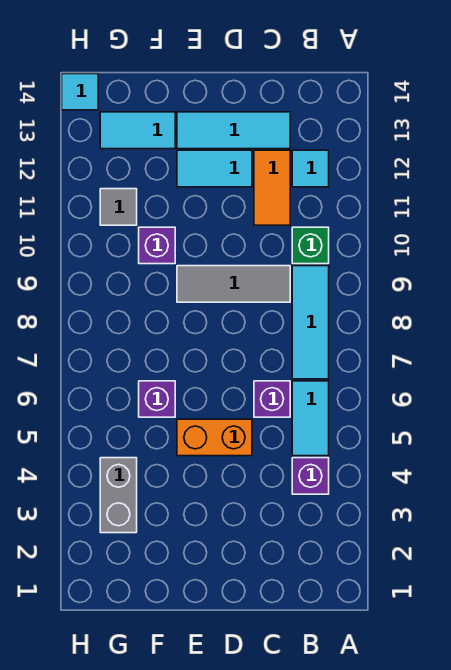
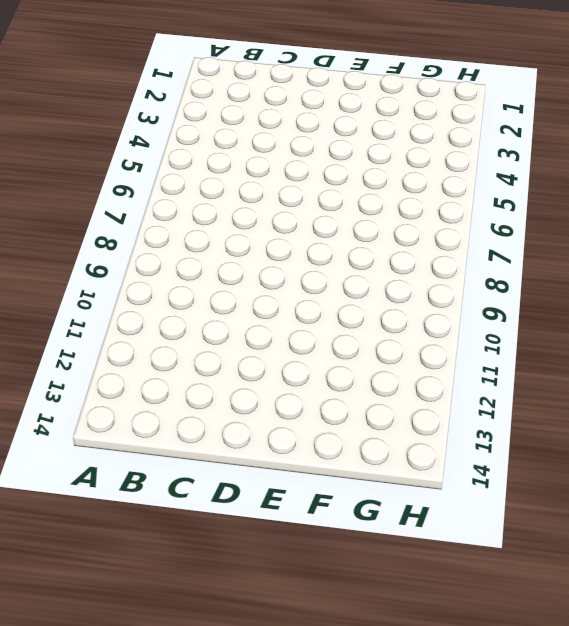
none -> purple brick B4 level 1
none -> cyan tile B5:B6 level 1
none -> cyan tile B7:B9 level 1

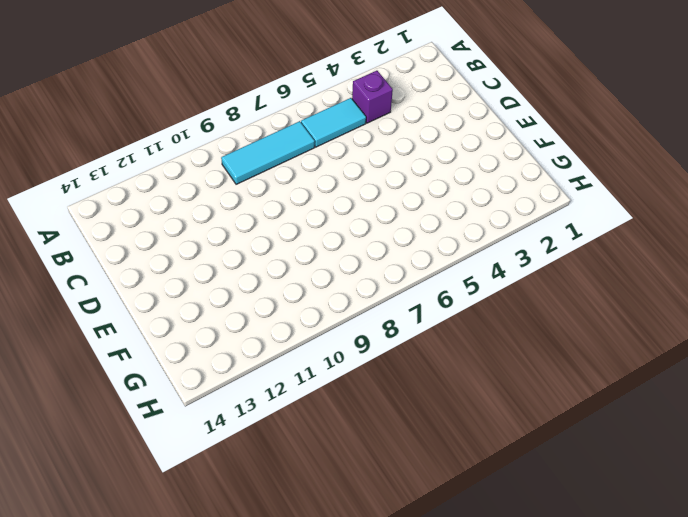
none -> green brick B10 level 1
none -> cyan tile B12 level 1
none -> purple brick C6 level 1

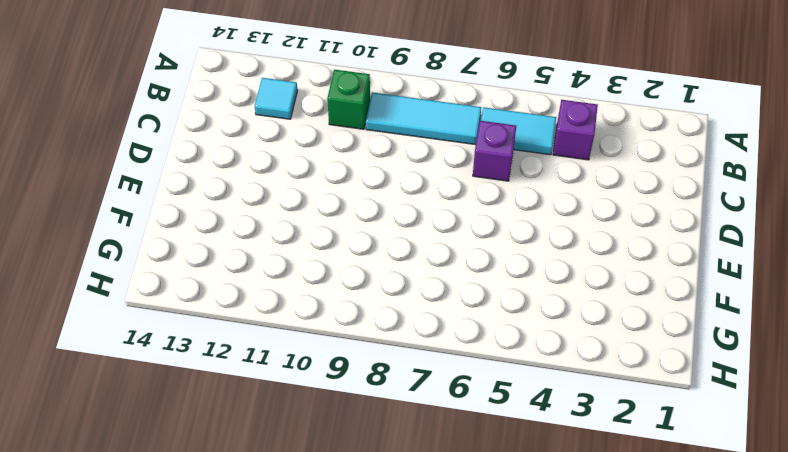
none -> grey tile C9:E9 level 1
none -> orange tile C11:C12 level 1
none -> cyan tile C13:E13 level 1

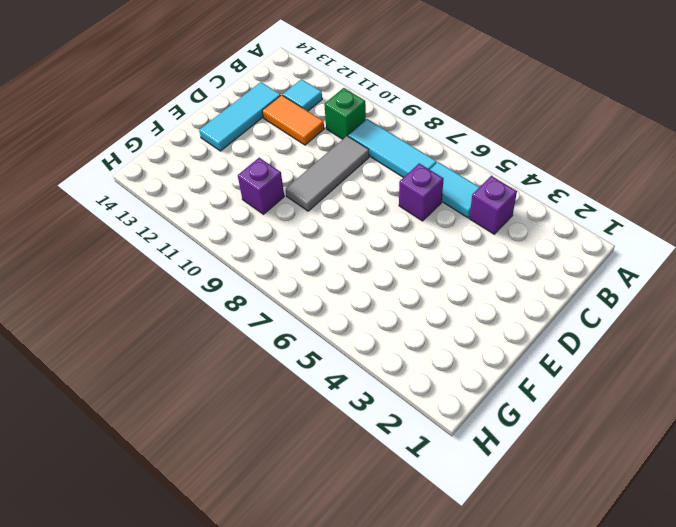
none -> orange brick D5:E5 level 1
none -> cyan tile D12:E12 level 1
none -> purple brick F6 level 1

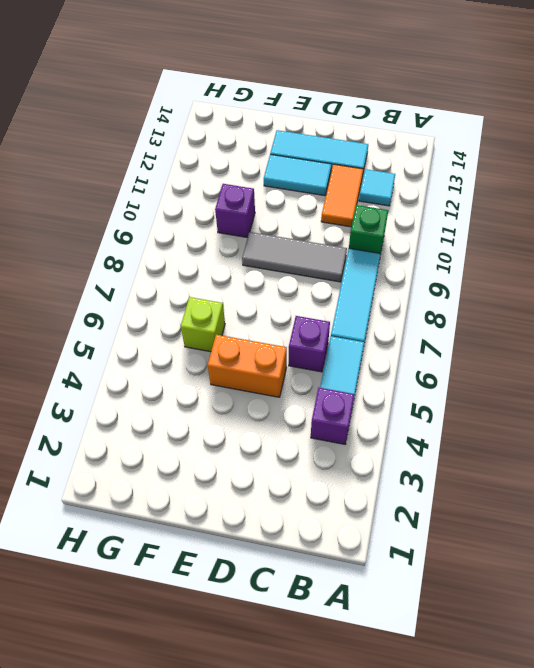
lime brick F6 level 1 -> purple brick F6 level 1
none -> cyan tile F13:G13 level 1
none -> grey brick G3:G4 level 1
none -> grey tile G11 level 1

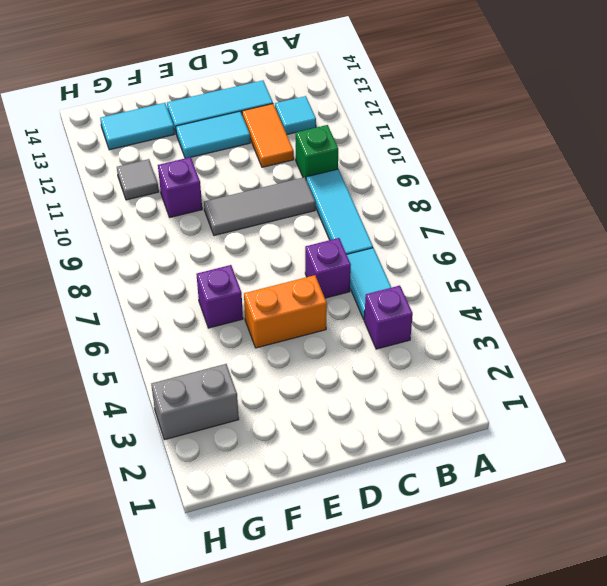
grey brick G3:H3 level 1 -> grey brick G3:G4 level 1
none -> cyan tile H14 level 1

